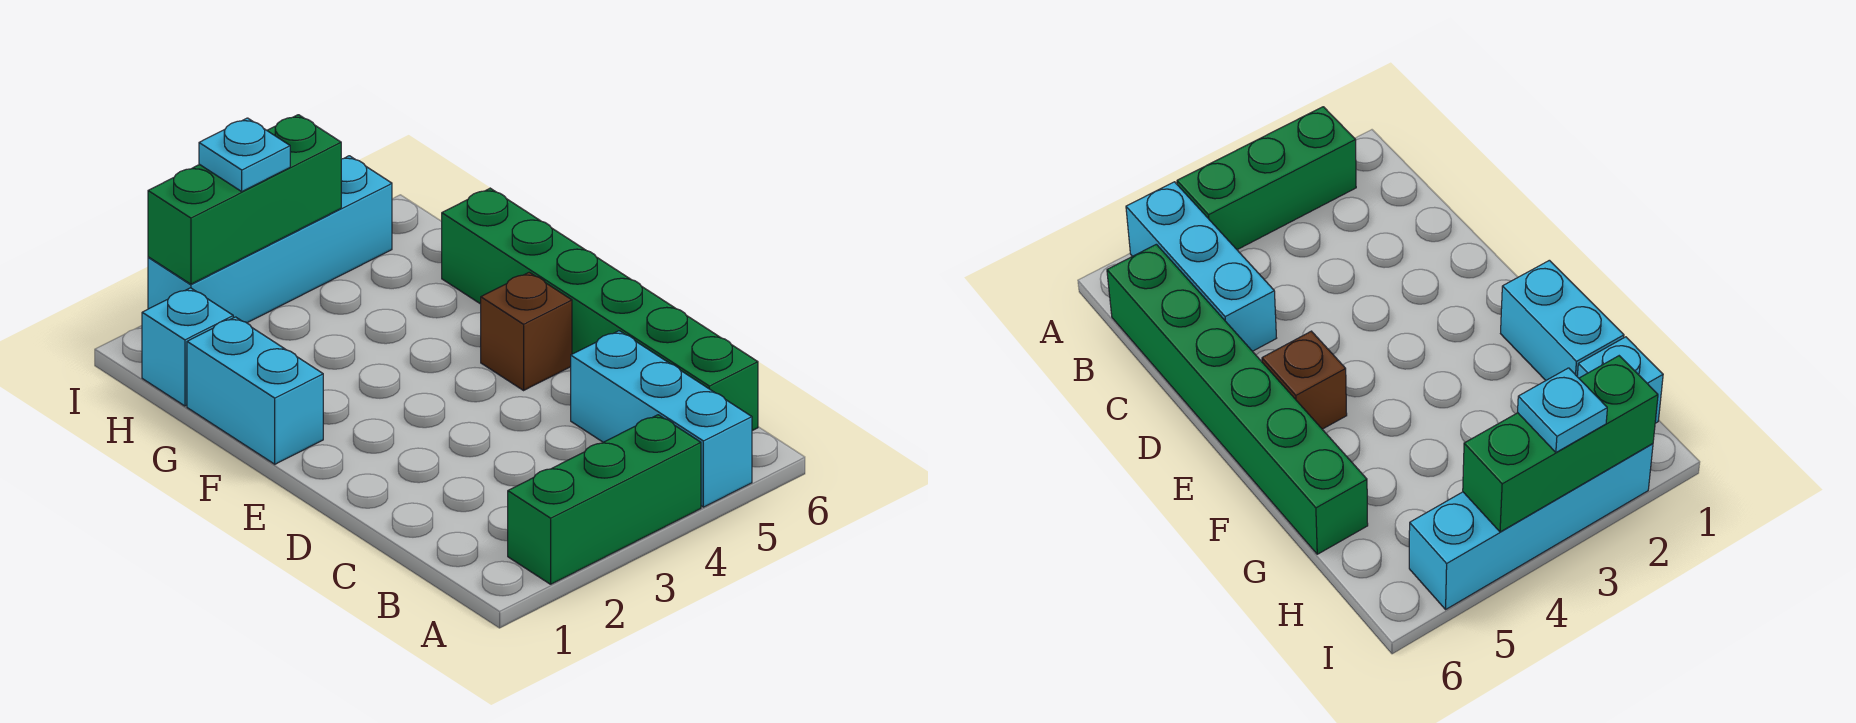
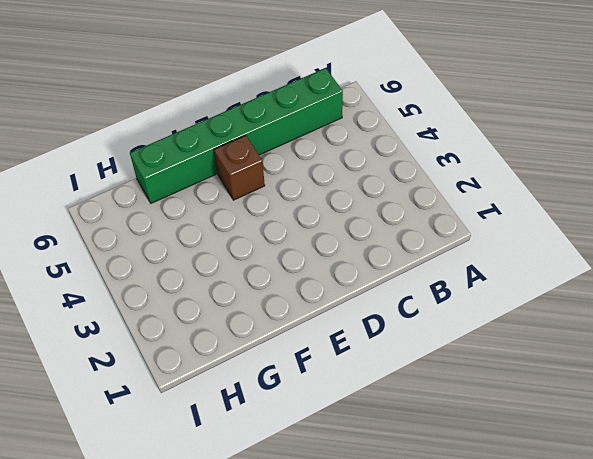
none -> green brick A2:A4 level 1
none -> cyan brick A5:C5 level 1

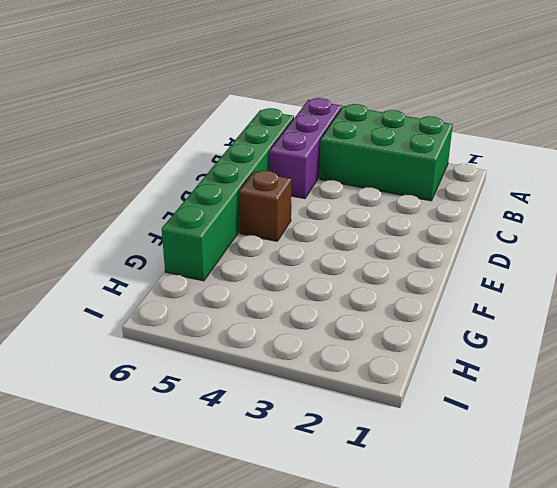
green brick A2:B4 level 1 -> green brick A2:A4 level 1
purple brick A5:C5 level 1 -> cyan brick A5:C5 level 1
none -> cyan brick F1:G1 level 1
none -> cyan brick H1 level 1

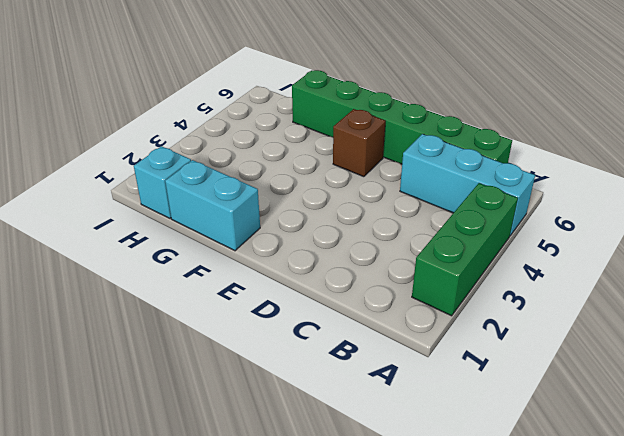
none -> cyan brick I2:I5 level 1
none -> green brick I2:I4 level 2

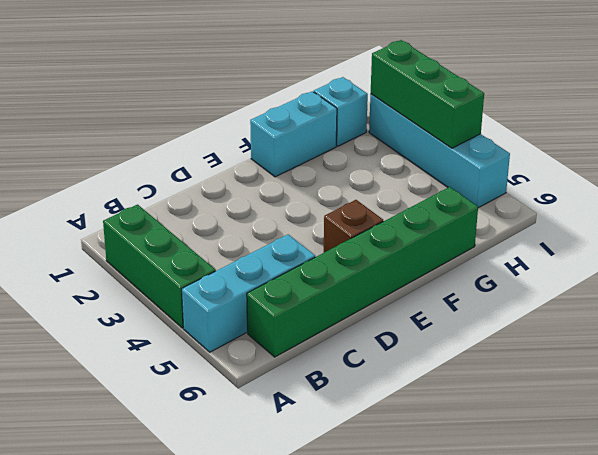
none -> cyan plate I3 level 3

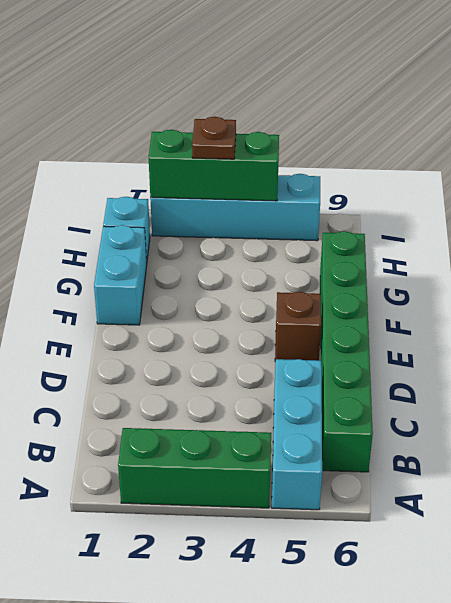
brown plate I3 level 3 -> cyan plate I3 level 3

